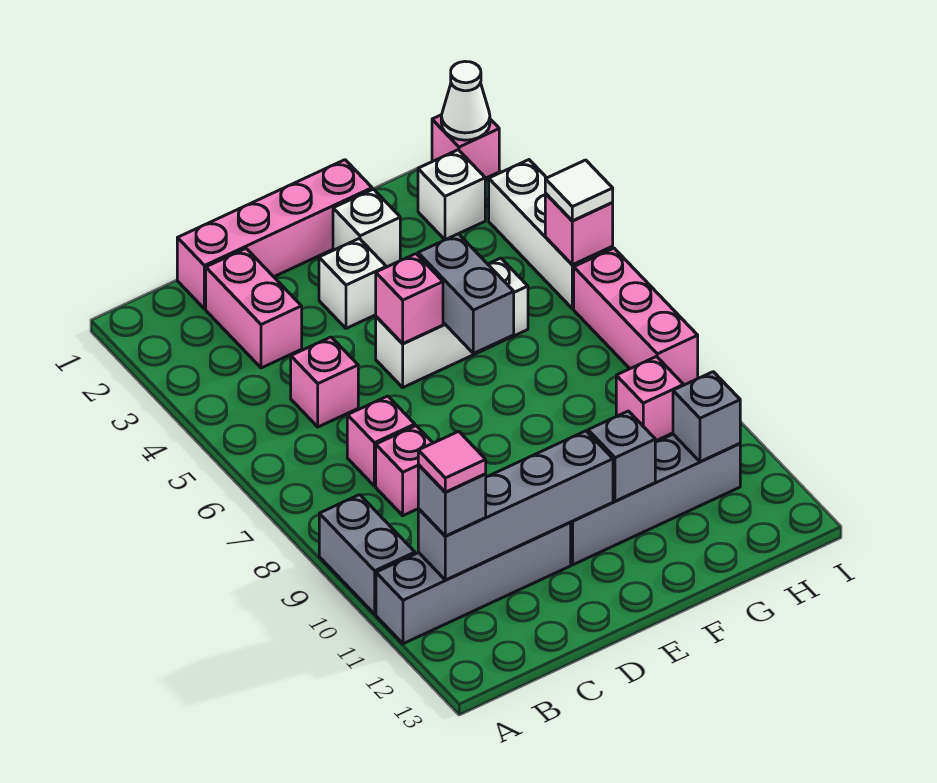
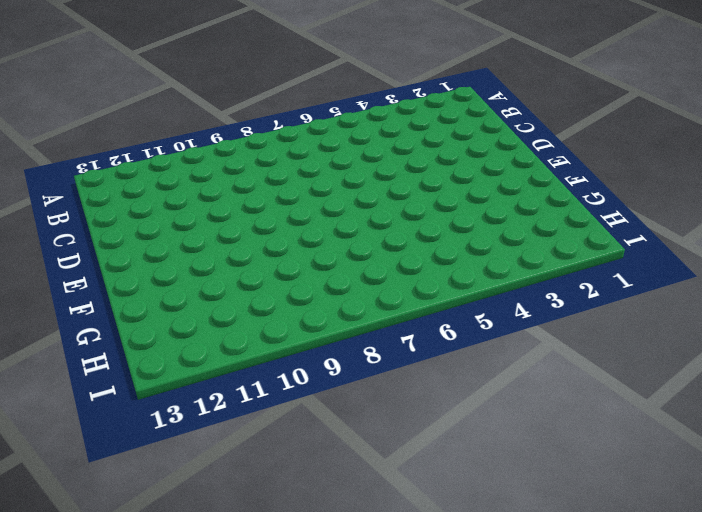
none -> grey brick A9:A10 level 1
none -> grey brick A11:D11 level 1
none -> pink brick C1:F1 level 1

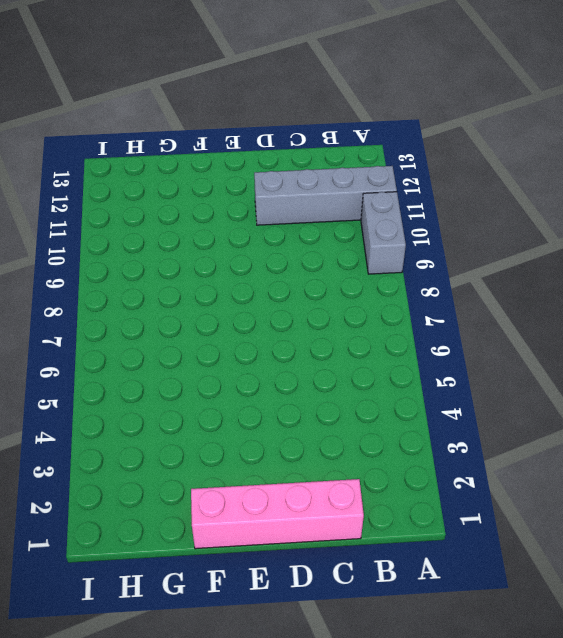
none -> pink brick C2:C3 level 1
none -> pink brick C5 level 1
none -> pink brick C7 level 1

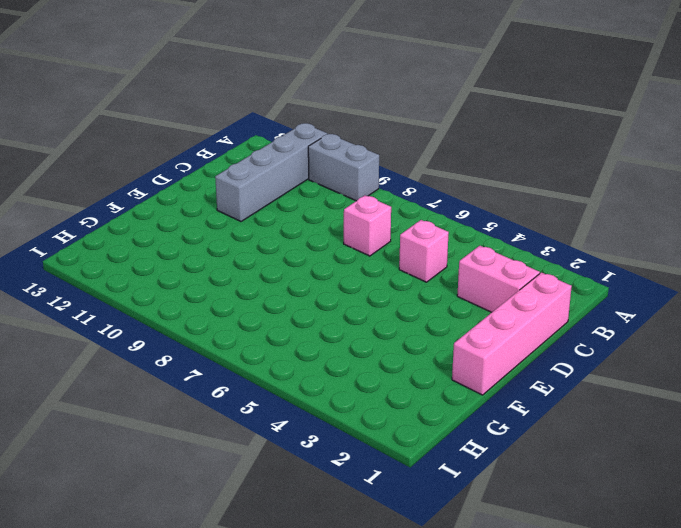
none -> pink brick C8 level 1
none -> white brick E3 level 1
none -> white brick E5:G5 level 1

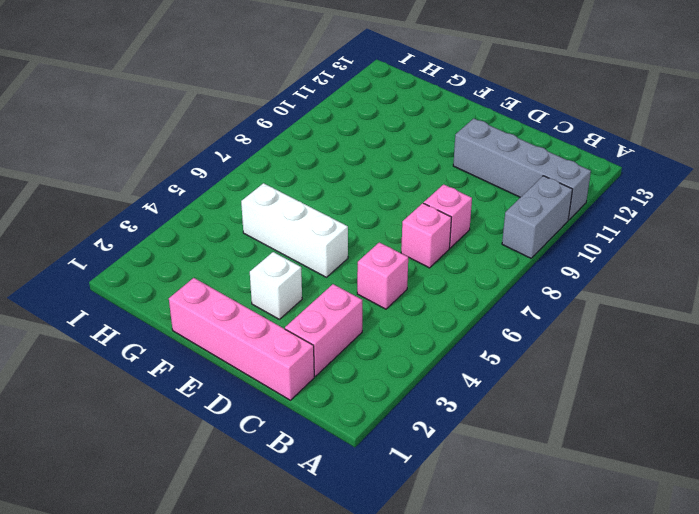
none -> grey brick E11:H11 level 1
none -> white brick F2 level 1
none -> white brick H2 level 1

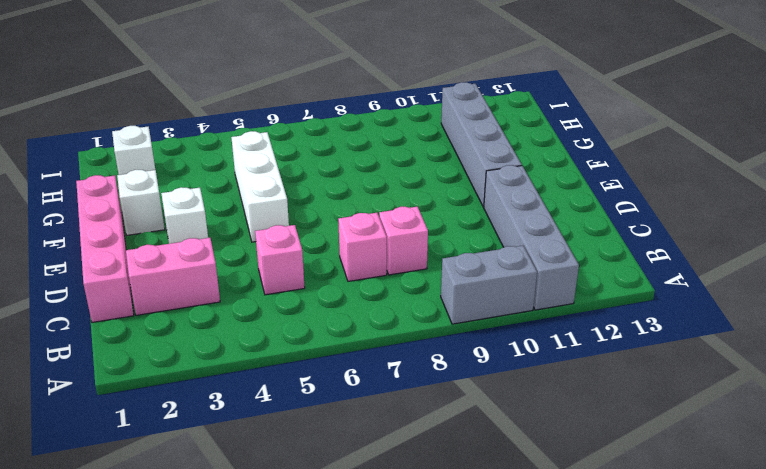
none -> pink brick H9 level 1
none -> pink brick I1 level 1
none -> white brick I3:I5 level 1

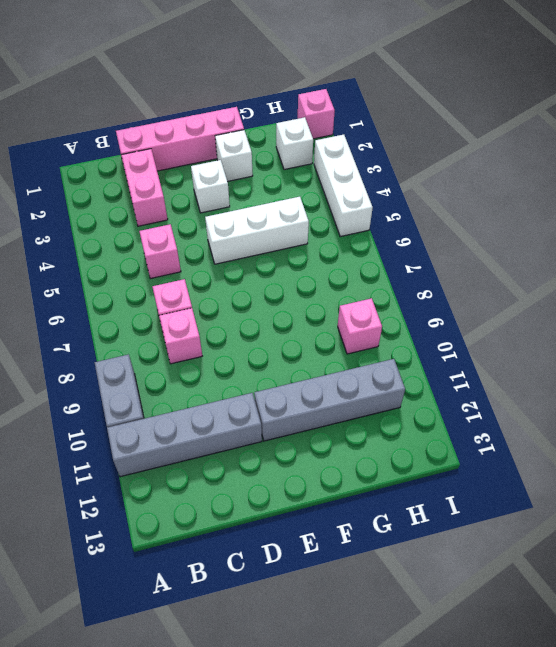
none -> pink brick I6:I8 level 1
none -> grey brick B11:E11 level 2
none -> pink brick E5 level 2

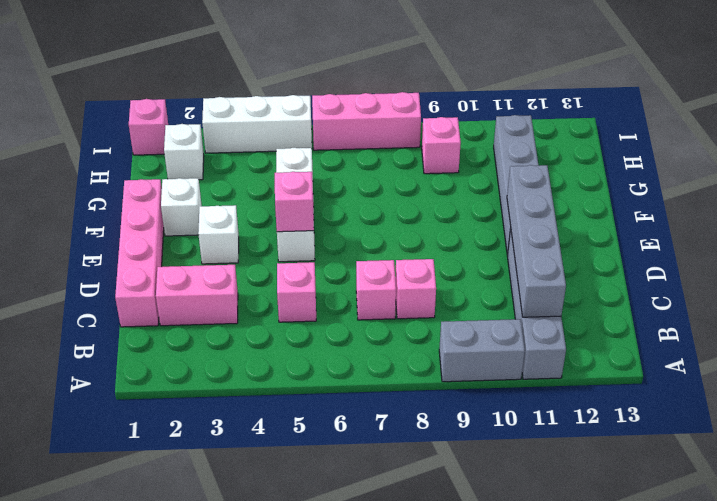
none -> grey brick F5:F6 level 2
none -> grey brick F11 level 2
none -> grey brick H11 level 2

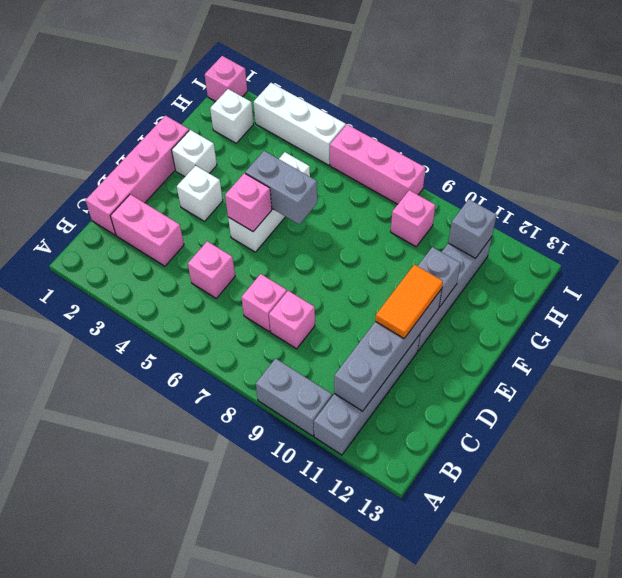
orange tile D11:E11 level 3 -> none
none -> white cone I1 level 2
none -> pink brick I5 level 2
none -> grey brick B11 level 3

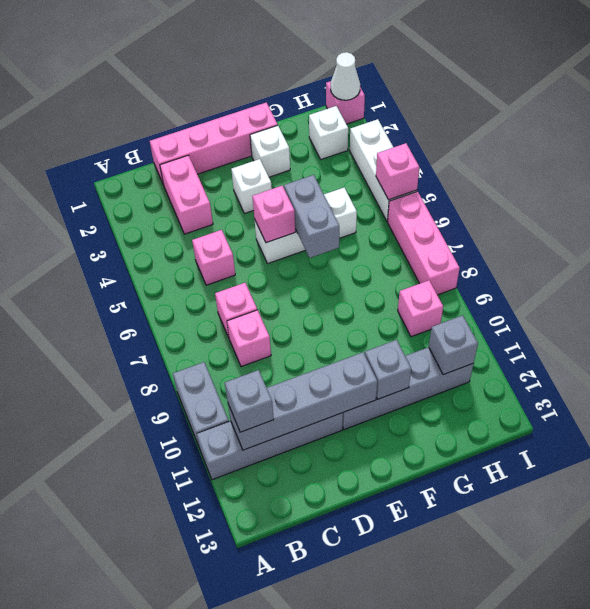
none -> white tile I5 level 3
none -> pink tile B11 level 4

